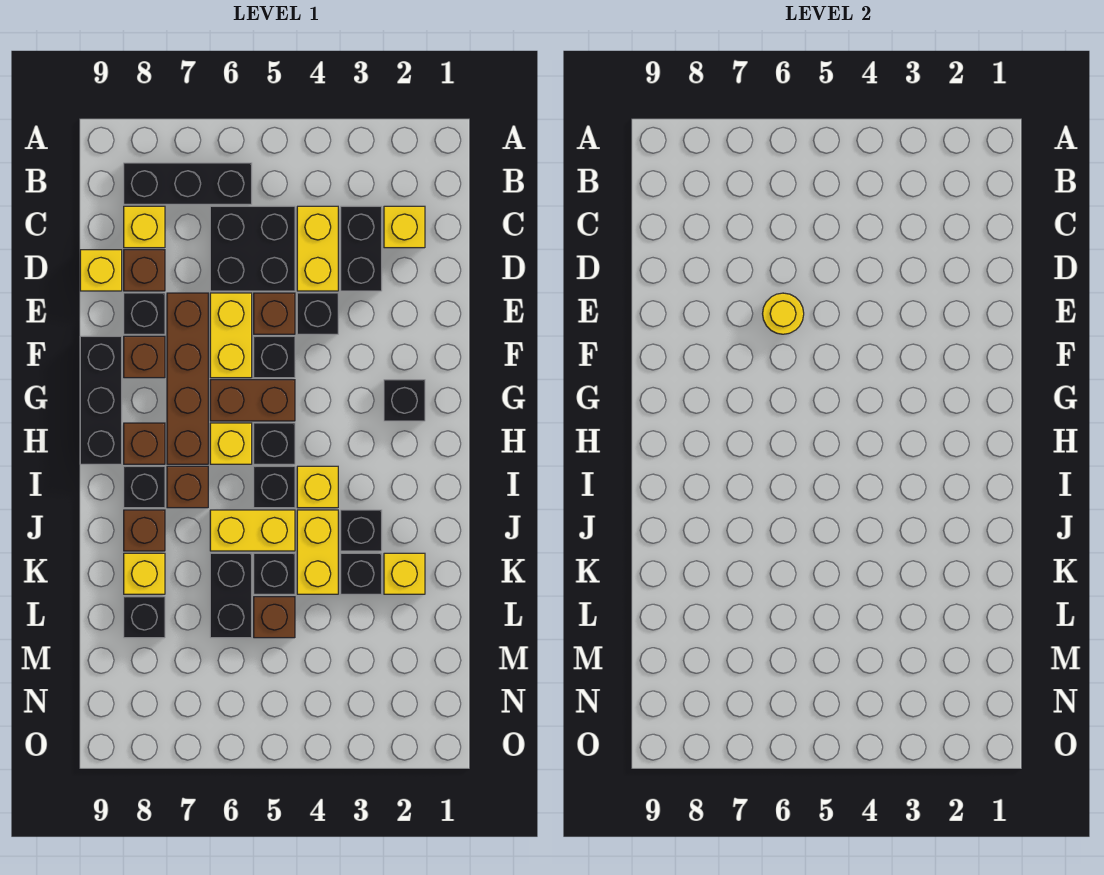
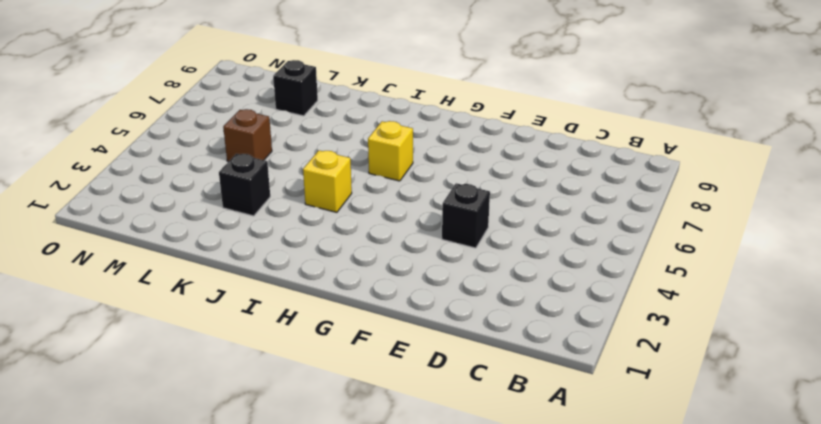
none -> black brick B6:B8 level 1
none -> yellow brick C2 level 1
none -> black brick C3:D3 level 1
none -> yellow brick C4:D4 level 1

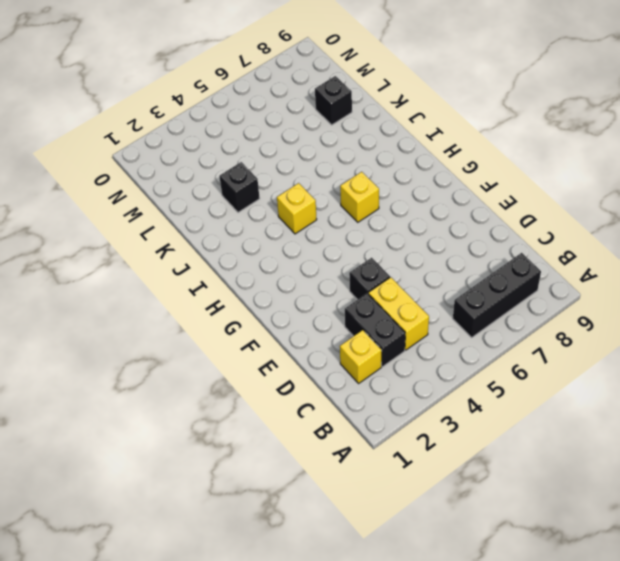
none -> black brick C5:D6 level 1
none -> yellow brick C8 level 1
none -> brown brick D8 level 1
none -> yellow brick D9 level 1

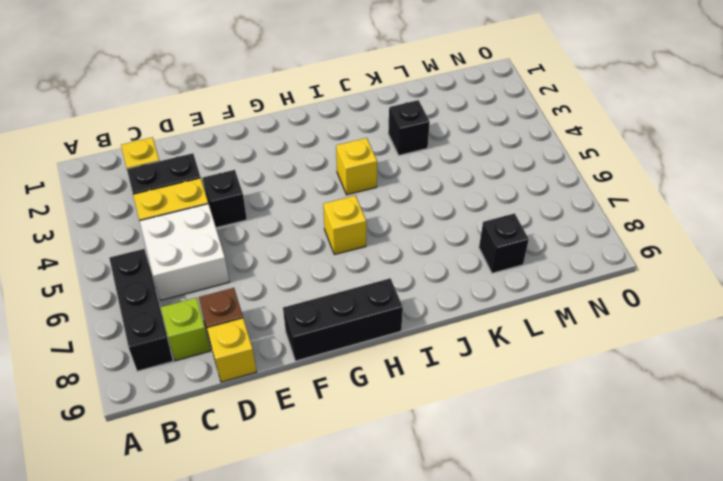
white brick C5:D6 level 1 -> black brick C5:D6 level 1
lime brick C8 level 1 -> yellow brick C8 level 1
none -> brown brick E5 level 1
none -> yellow brick E6:F6 level 1
none -> brown brick E7:H7 level 1
none -> black brick E8 level 1

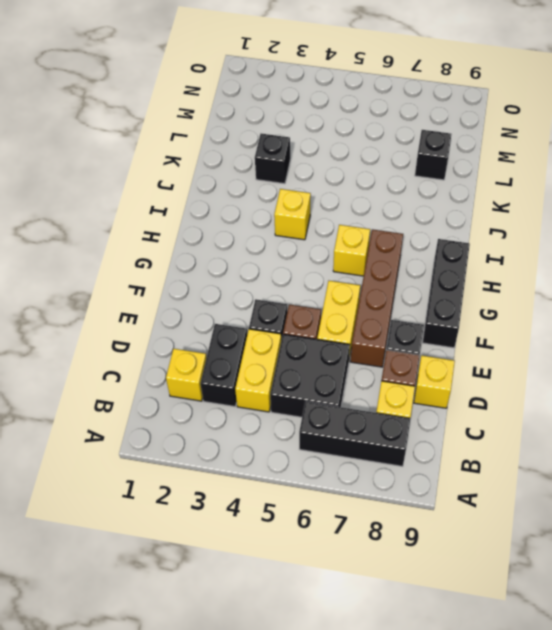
none -> black brick F5 level 1
none -> brown brick F8 level 1
none -> black brick G2 level 1
none -> brown brick G5:G6 level 1

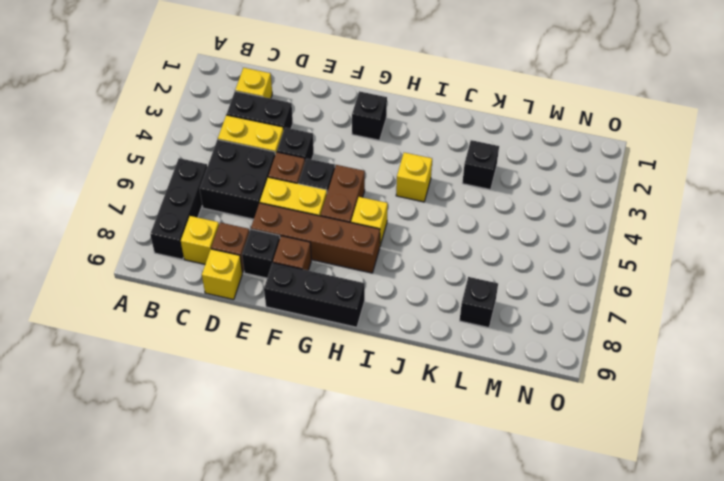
none -> black brick H5 level 1
none -> brown brick H8 level 1
none -> black brick I5 level 1
none -> brown brick I7 level 1

